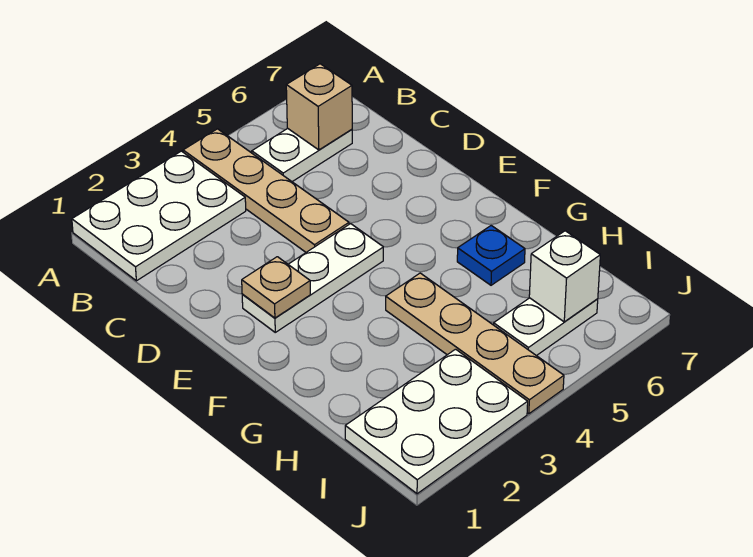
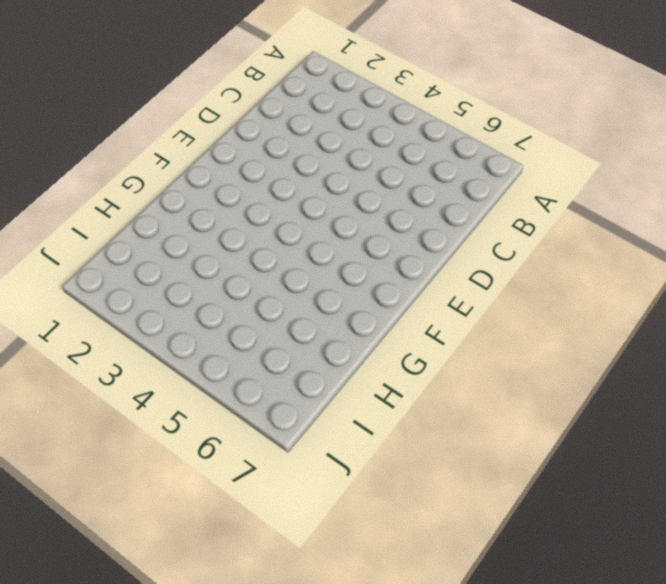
none -> white plate A1:B3 level 1
none -> tan plate A4:D4 level 1

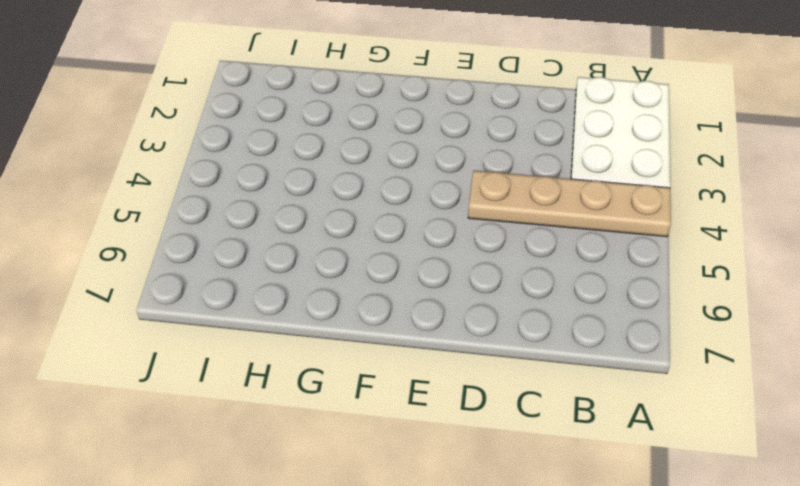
none -> white plate B5:B6 level 1
none -> white plate E2:E4 level 1

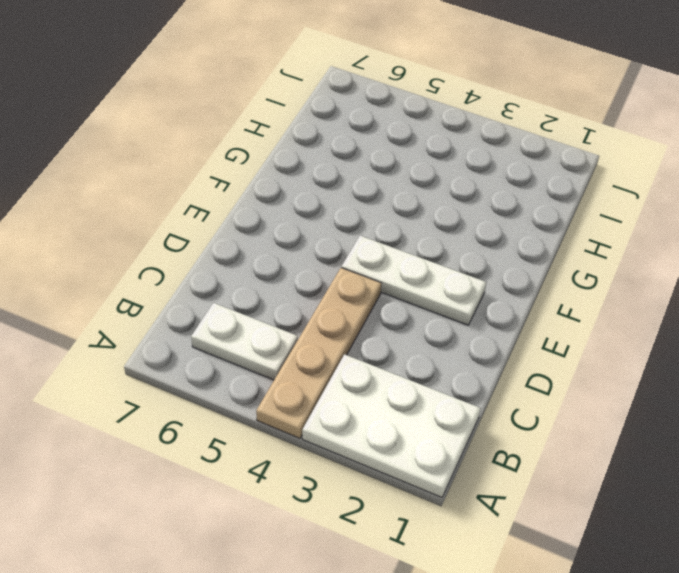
none -> tan plate G4:J4 level 1
none -> blue plate G6 level 1

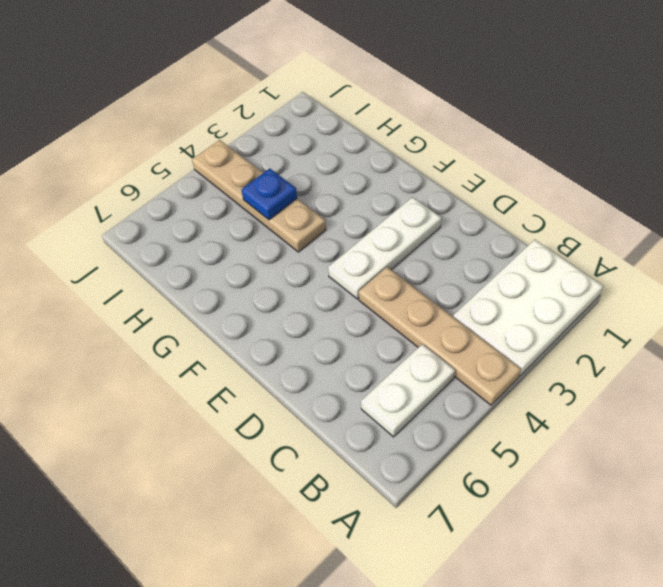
blue plate H4 level 2 -> blue plate G6 level 1
none -> white plate I1:J3 level 1
none -> white plate I5:I6 level 1

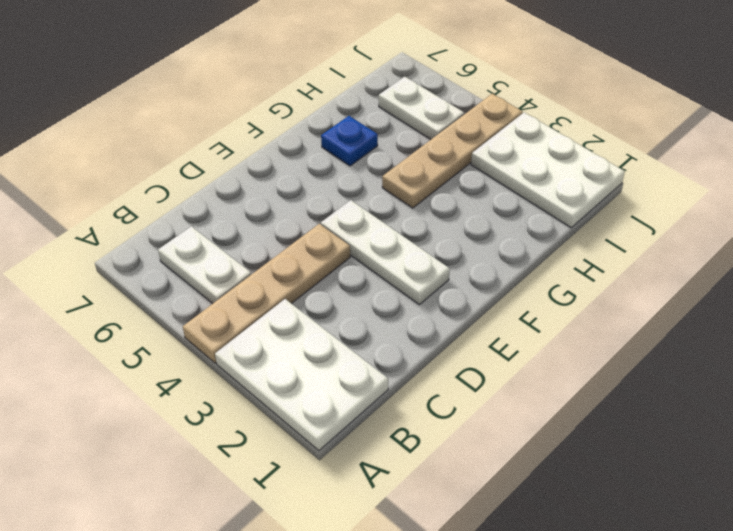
none -> tan brick B6 level 2
none -> tan plate E2 level 2

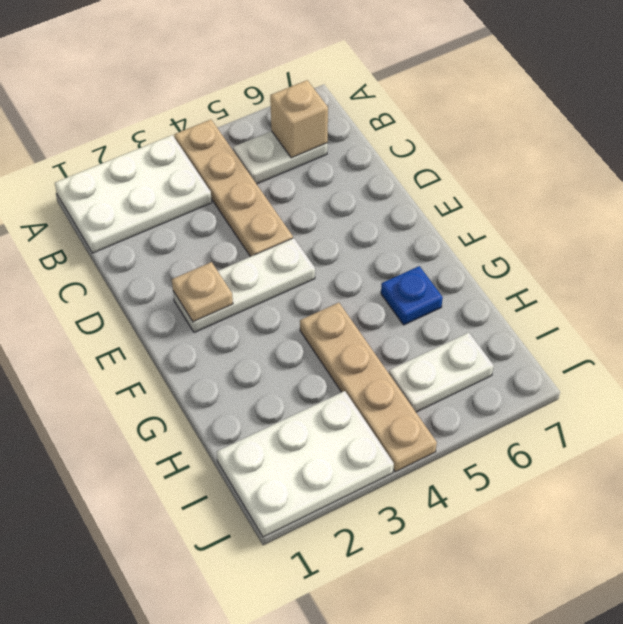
none -> white brick I6 level 2

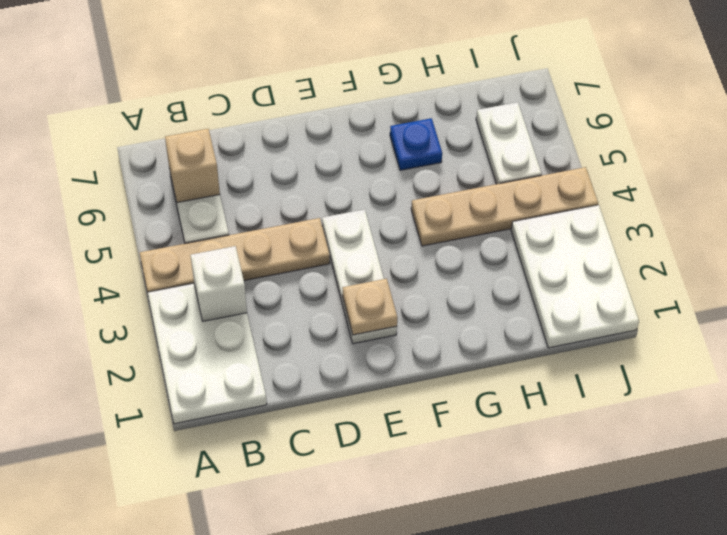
white brick B3 level 2 -> white brick I6 level 2

